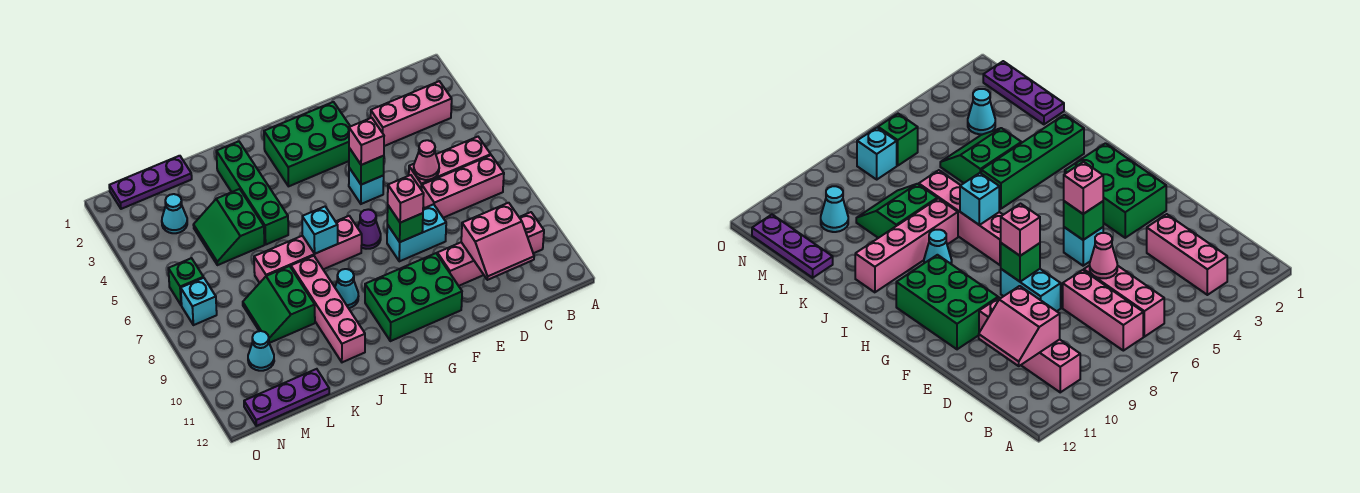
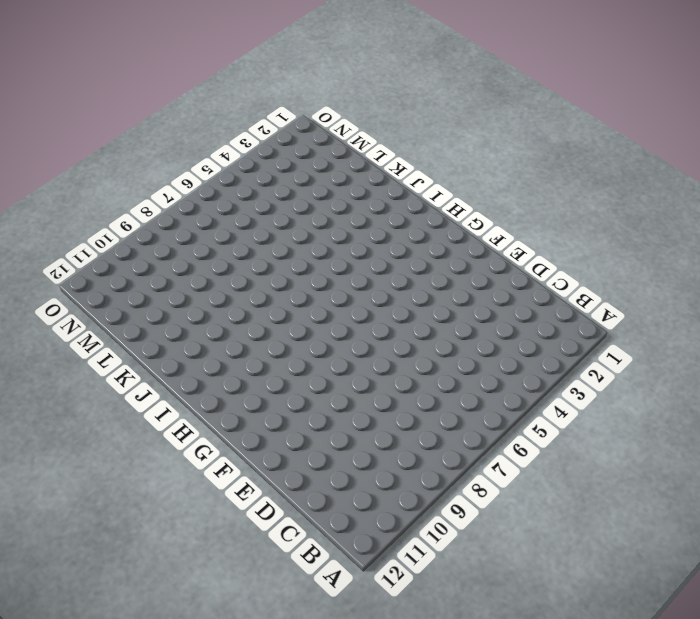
none -> pink brick B3:D3 level 1
none -> pink brick B6:D6 level 1
none -> pink brick B7:D7 level 1

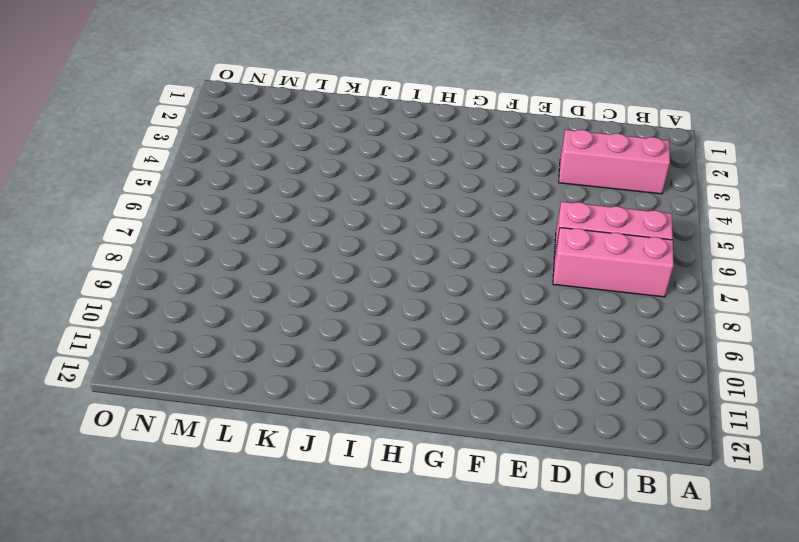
none -> pink brick B10:E10 level 1
none -> cyan brick E8:F8 level 1
none -> green brick F2:H3 level 1

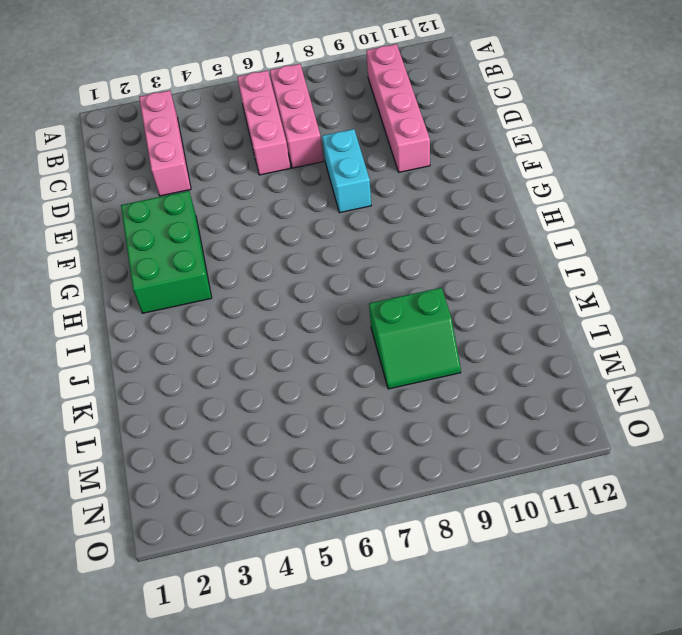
none -> cyan brick F5 level 1
none -> green brick F10:H11 level 1
none -> purple cone G7 level 1

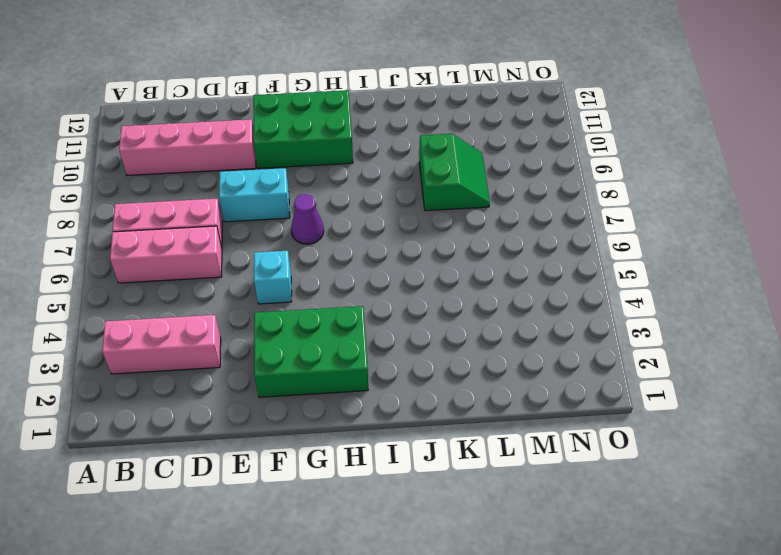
none -> pink brick H7:K7 level 1
none -> cyan cone I9 level 1
none -> green brick J2:J5 level 1

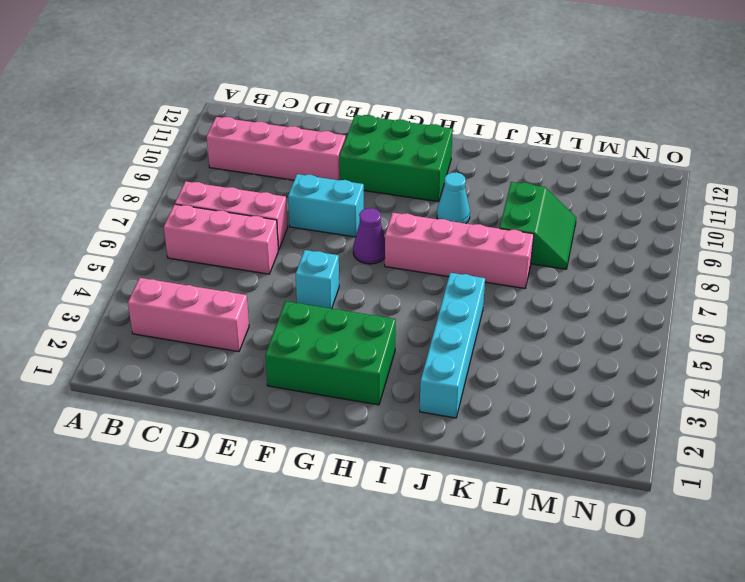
cyan brick J2:J5 level 1 -> green brick J2:J5 level 1
none -> pink brick J8:J11 level 1
none -> green slope K4:L5 level 1 top K
none -> purple plate L1:N1 level 1

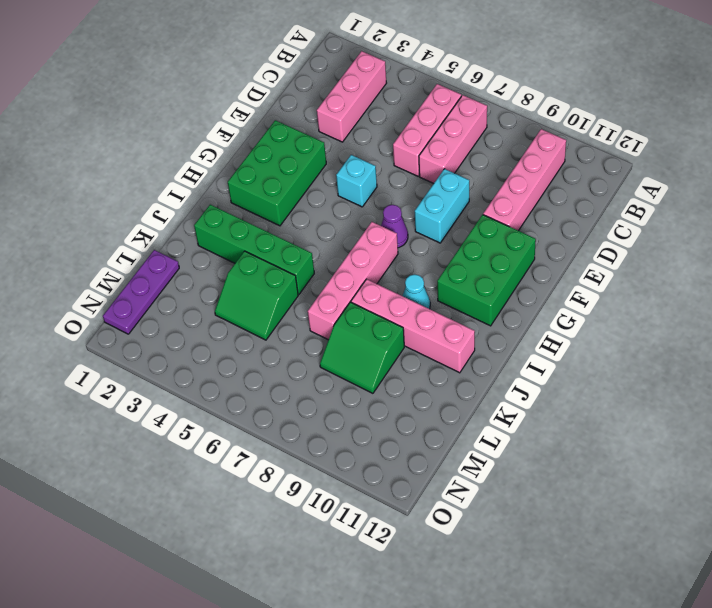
none -> purple plate L12:N12 level 1
none -> cyan cone M3 level 1
none -> cyan cone M10 level 1

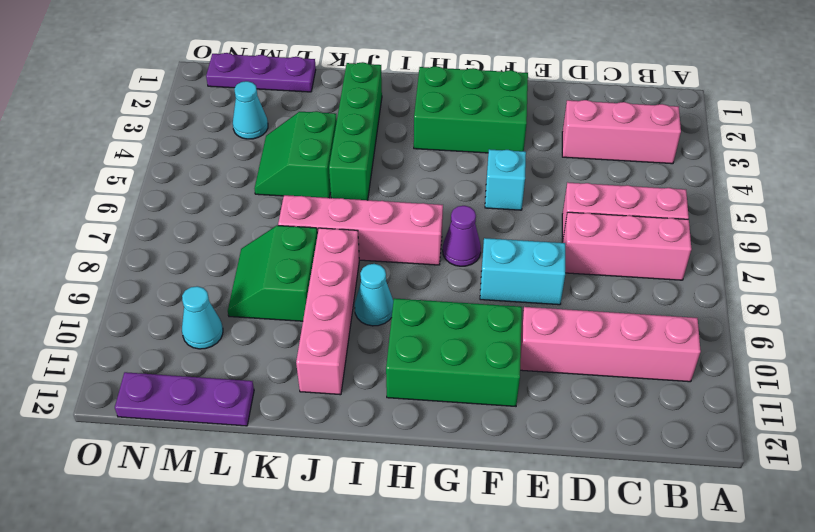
none -> green brick N6 level 1
none -> cyan brick N7 level 1
none -> pink slope C10:D11 level 2 top 10

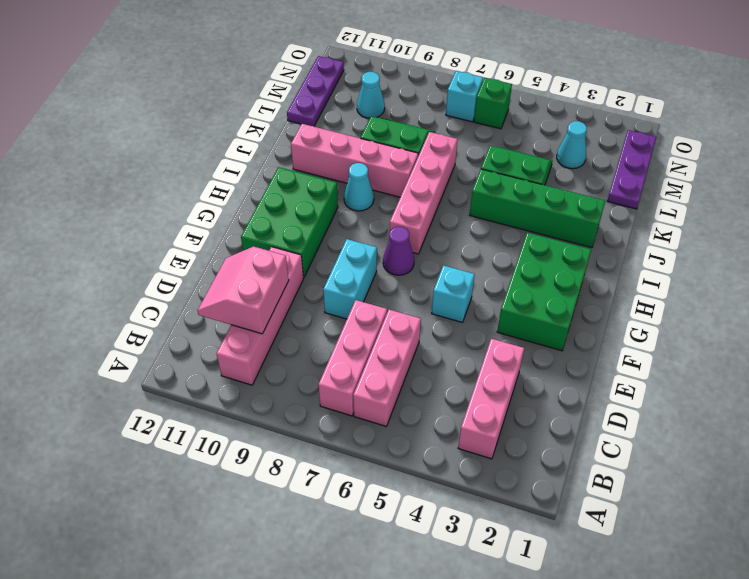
none -> pink cone D6 level 2
none -> green brick F5 level 2
none -> green brick F8 level 2

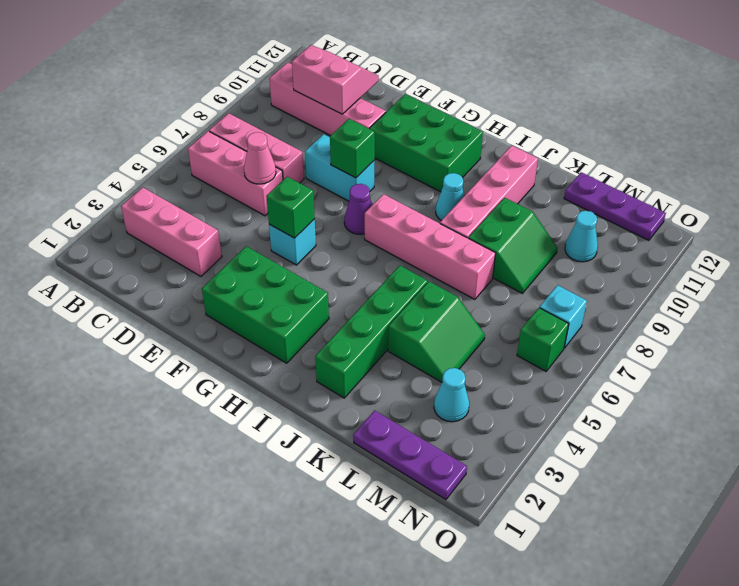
none -> cyan brick I7 level 2
none -> pink brick F5 level 3
none -> pink brick F8 level 3

